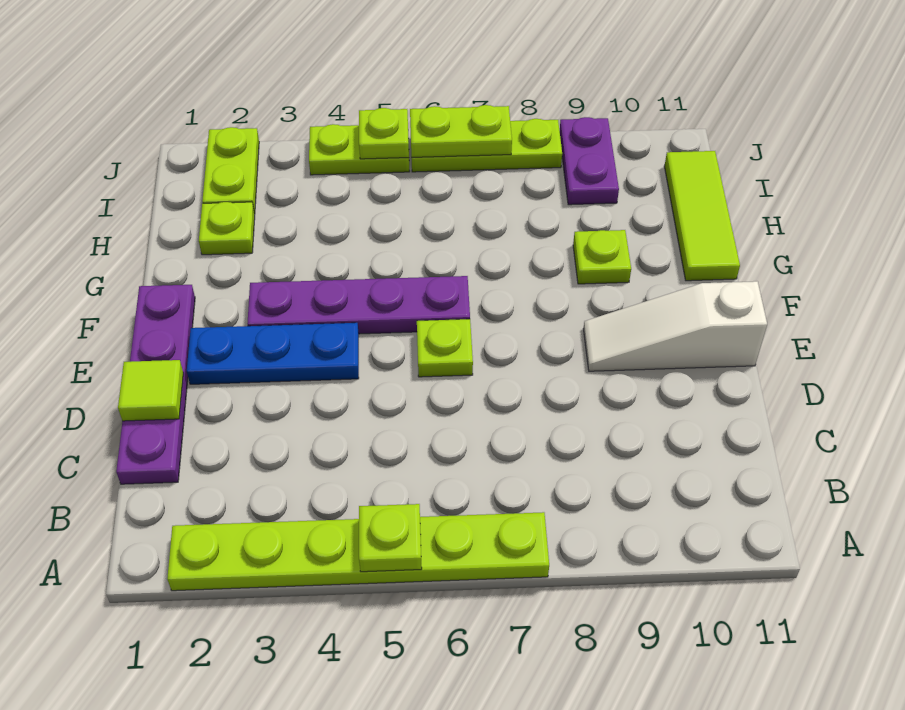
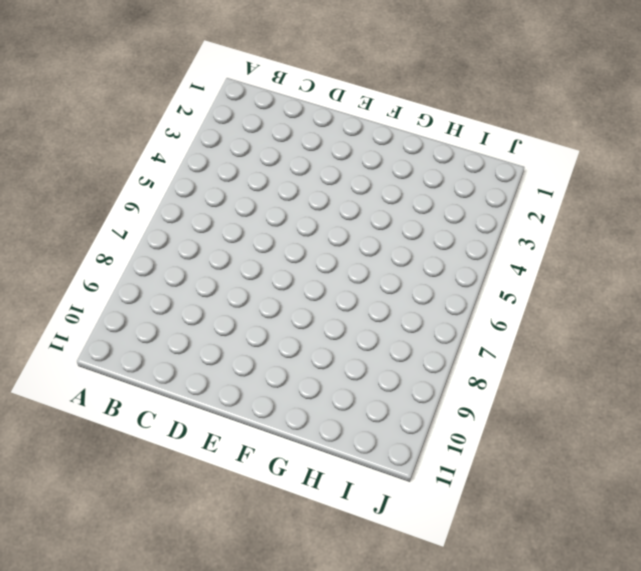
none -> lime plate A2:A7 level 1
none -> purple plate C1:F1 level 1
none -> blue plate E2:E4 level 1

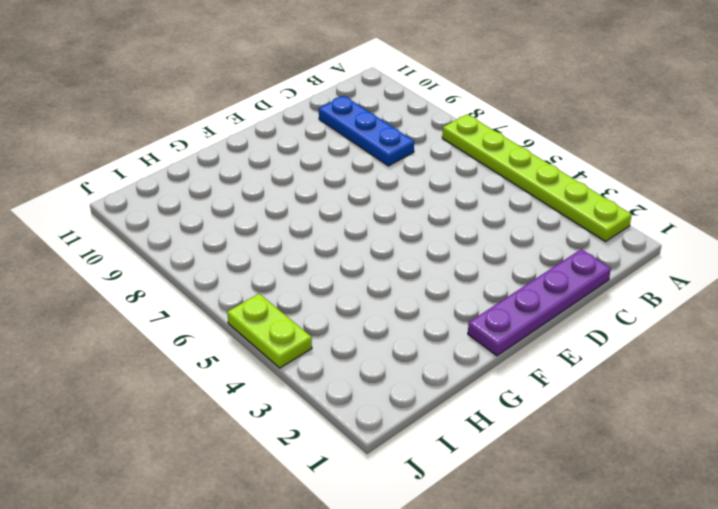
blue plate C8:C10 level 1 -> blue plate E2:E4 level 1
none -> lime plate E6 level 1
none -> white slope E9:E11 level 1 top 11
none -> purple plate F3:F6 level 1

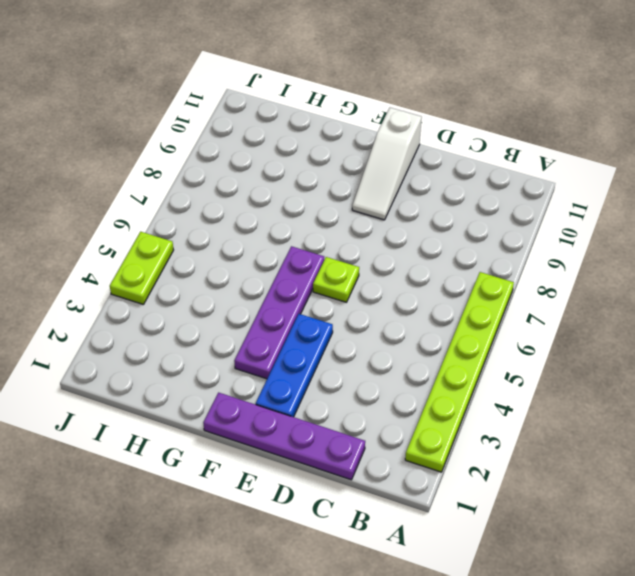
none -> lime plate G9 level 1
none -> lime tile G11:I11 level 1
none -> lime plate H2 level 1

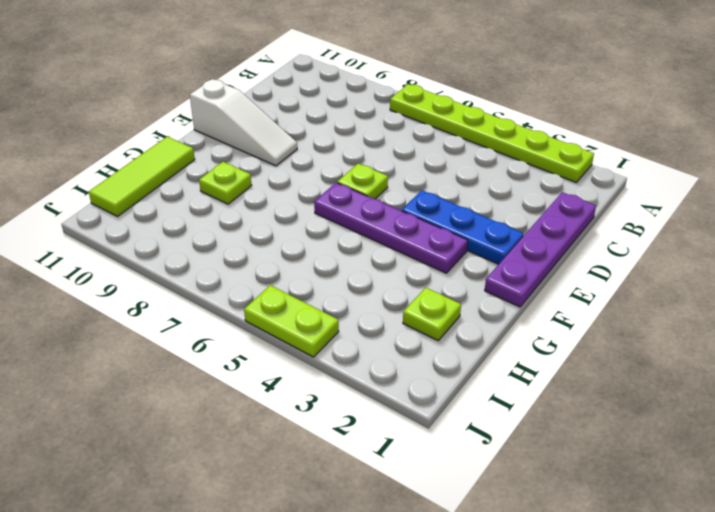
none -> lime plate I2:J2 level 1
none -> purple plate I9:J9 level 1
none -> lime plate J6:J8 level 1

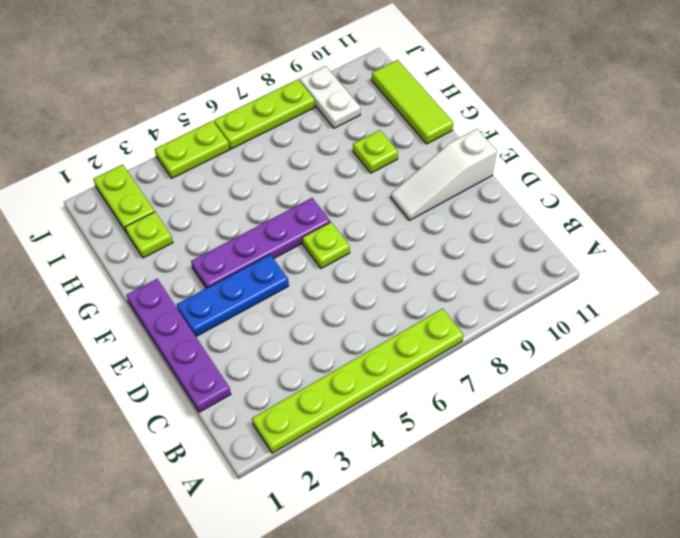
white plate I9:J9 level 1 -> purple plate I9:J9 level 1
none -> lime plate A5 level 2
none -> lime tile D1 level 2
none -> lime plate J5 level 2

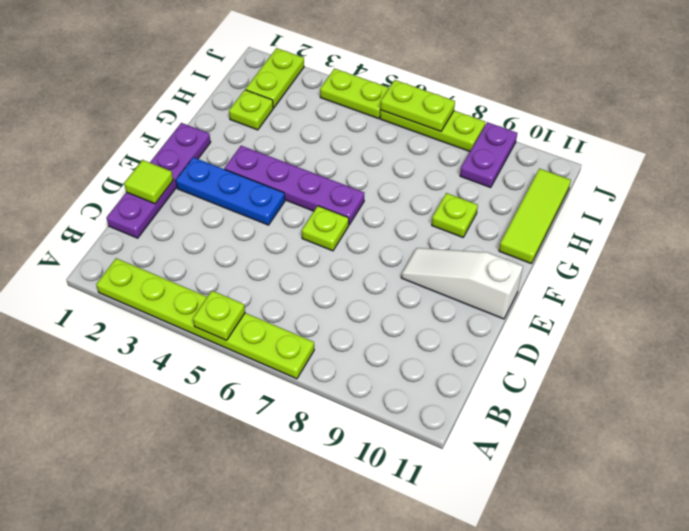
none -> lime plate J5 level 2

